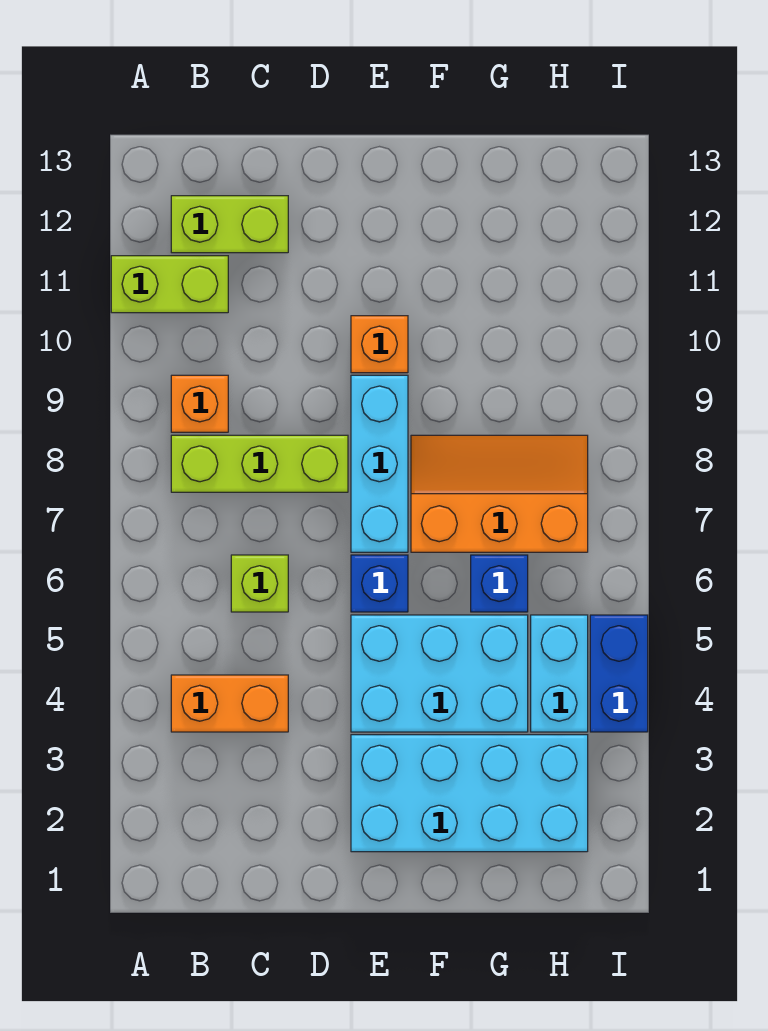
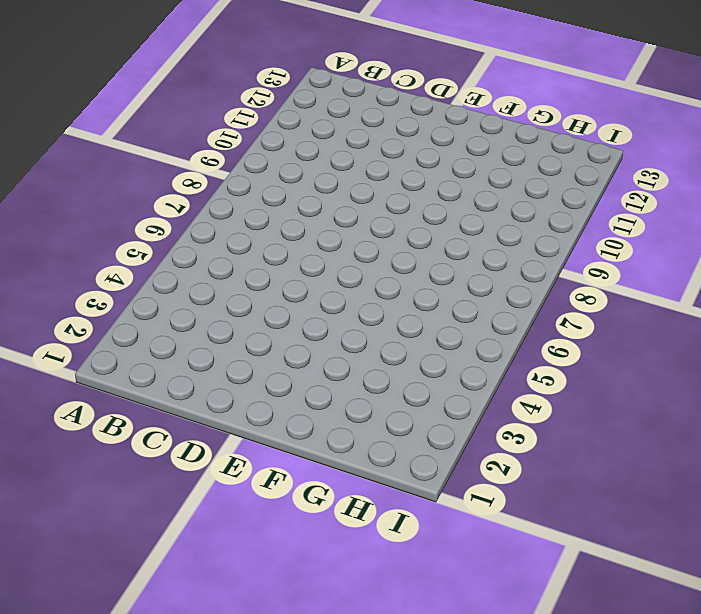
none -> lime brick A11:B11 level 1
none -> orange brick B4:C4 level 1
none -> lime brick B8:D8 level 1

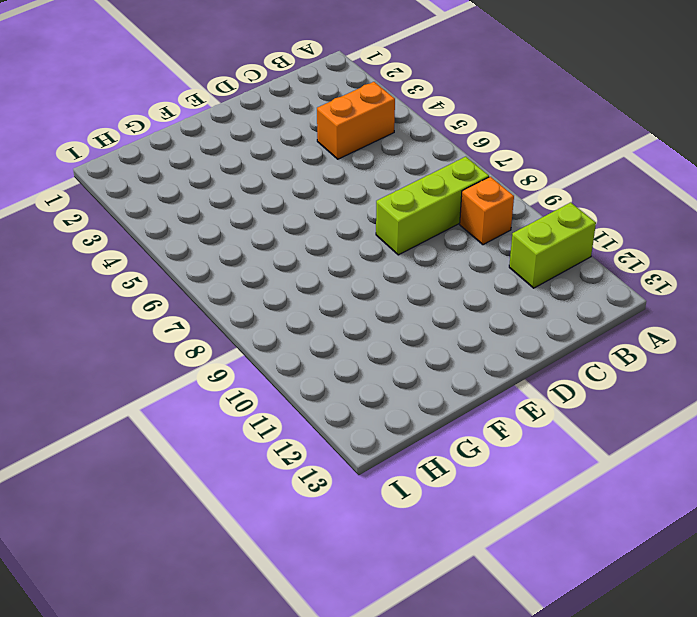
none -> lime brick B12:C12 level 1
none -> lime brick C6 level 1
none -> cyan brick E2:H3 level 1

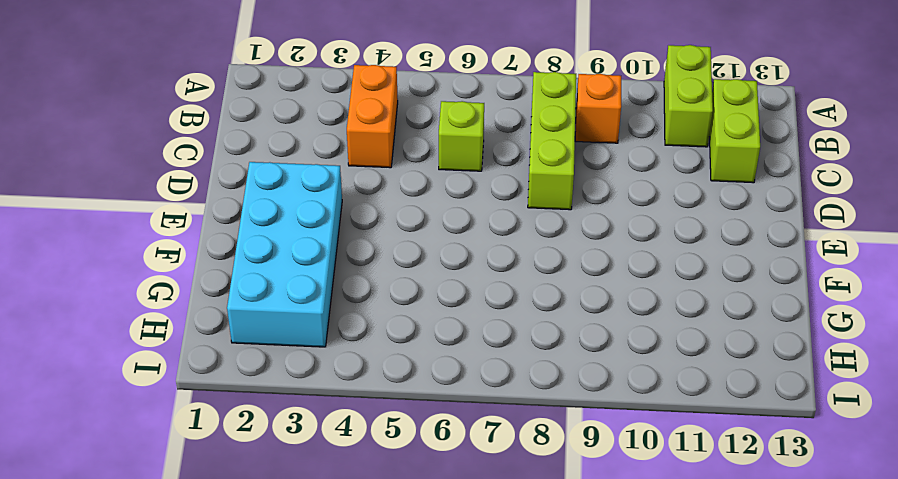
none -> cyan brick E4:G5 level 1
none -> blue brick E6 level 1
none -> cyan brick E7:E9 level 1

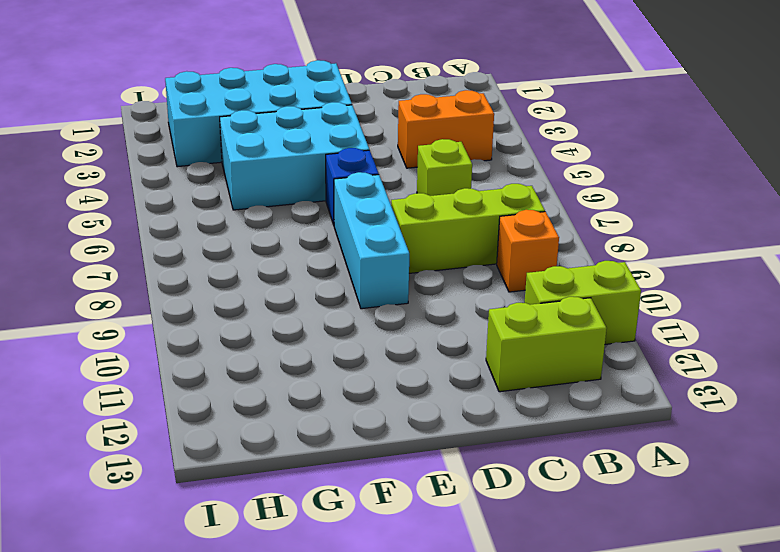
none -> orange brick E10 level 1
none -> orange slope F7:H8 level 1 top 7
none -> blue brick G6 level 1

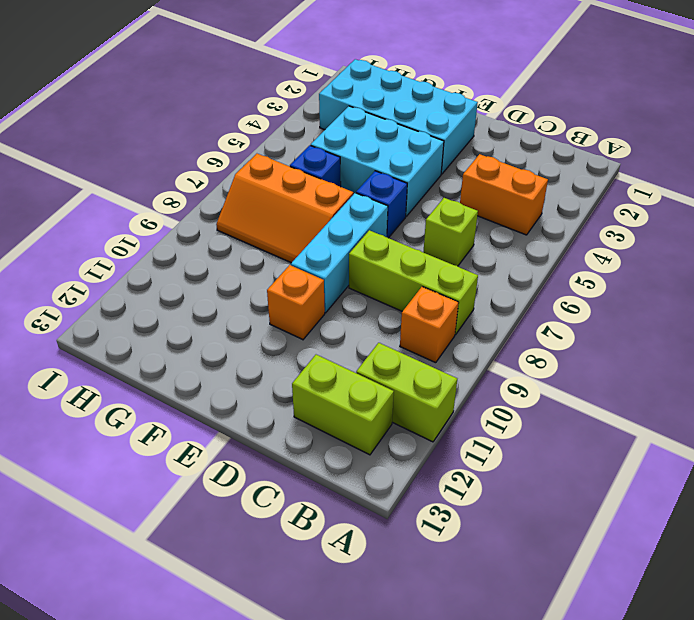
none -> cyan brick H4:H5 level 1
none -> blue brick I4:I5 level 1

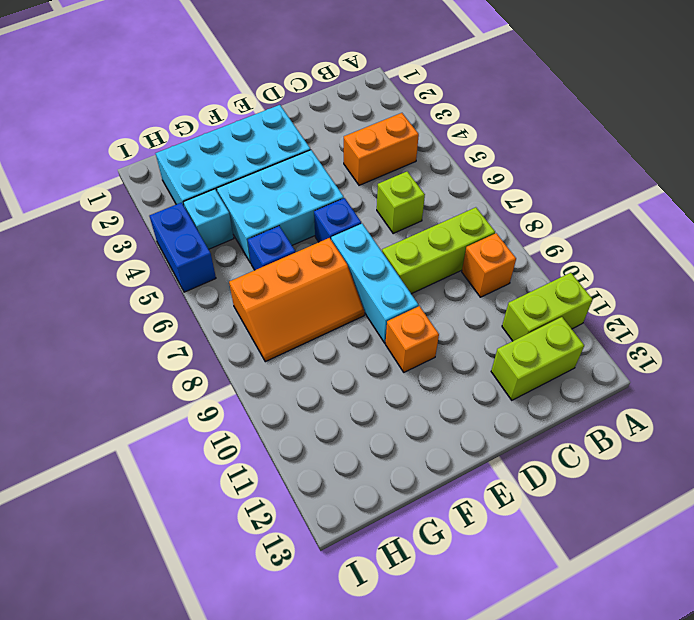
cyan brick H4 level 1 -> cyan brick H4:H5 level 1

